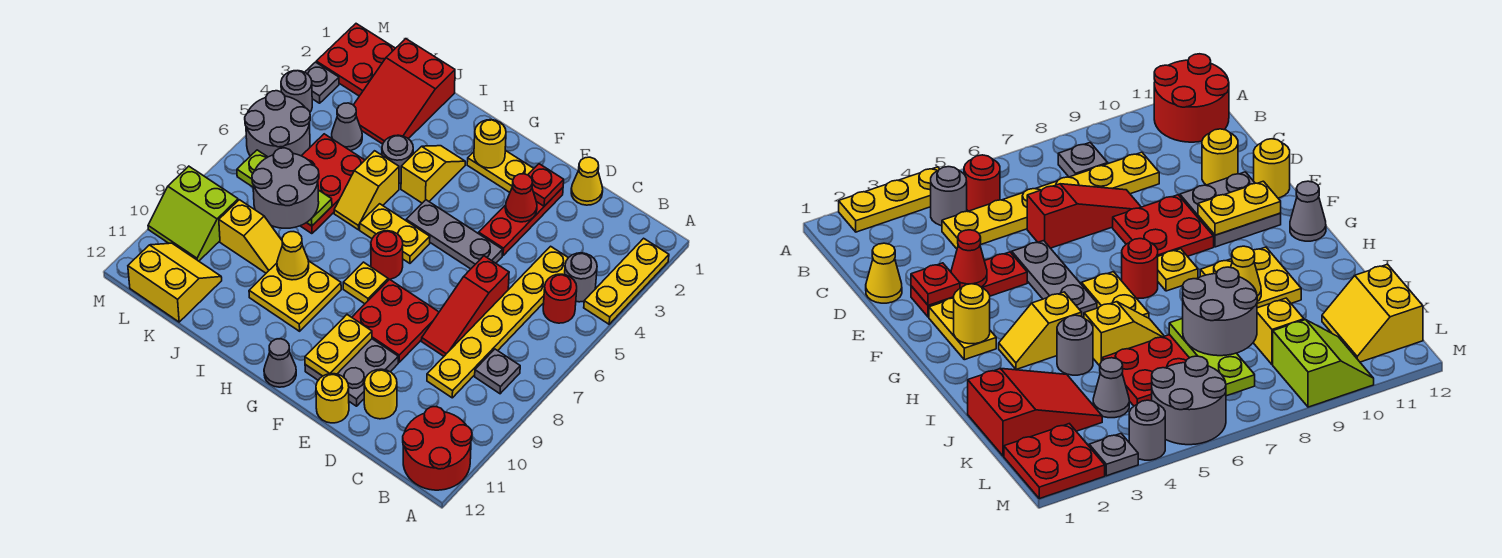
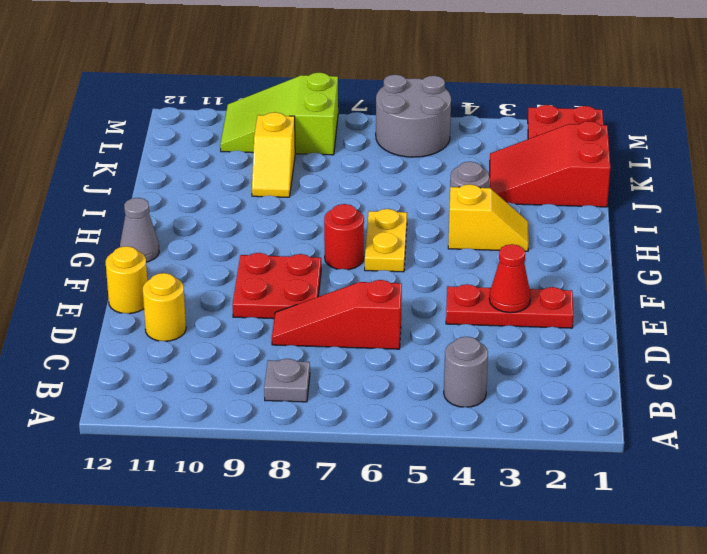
lime slope L8:M10 level 1 top 8 -> lime slope L9:M10 level 1 top 9
none -> yellow plate A2:A4 level 1
none -> red round brick A11:B12 level 1
none -> red round brick B5 level 1
none -> yellow plate C4:C9 level 1

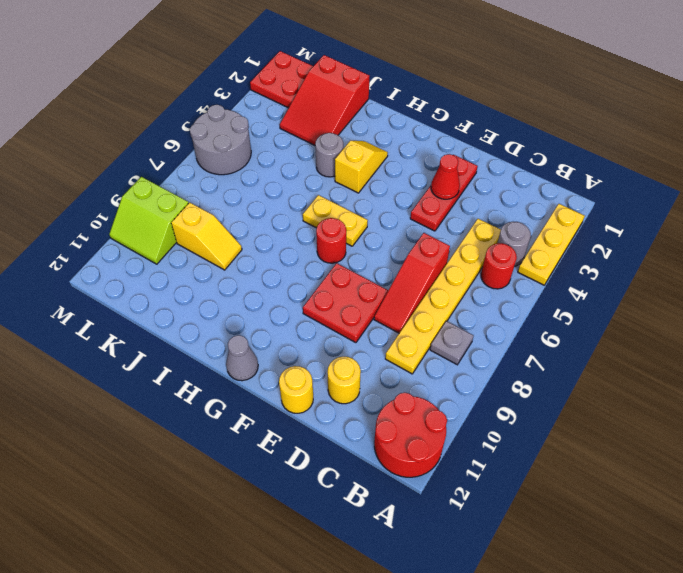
none -> yellow cone D1 level 1
none -> grey plate E5:G5 level 1
none -> grey plate E10:F11 level 1
none -> yellow plate F2:G2 level 1

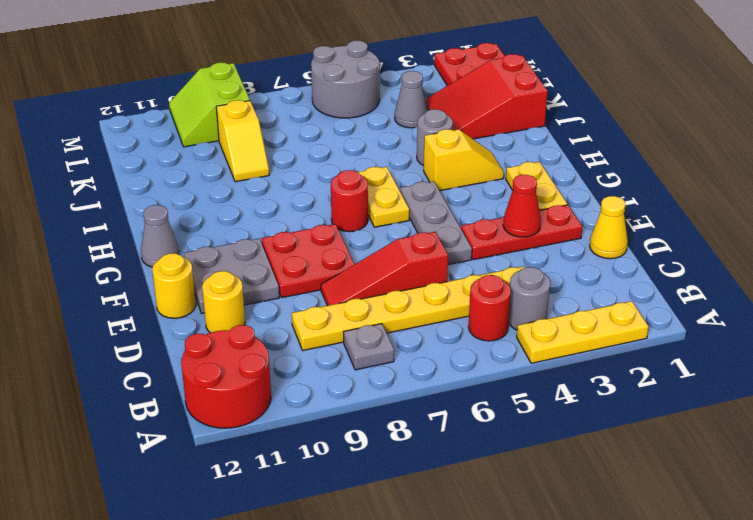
none -> yellow plate G8 level 1
none -> yellow plate H9:I10 level 1
none -> yellow slope I5:I6 level 1 top 5
none -> red plate J5:K7 level 1

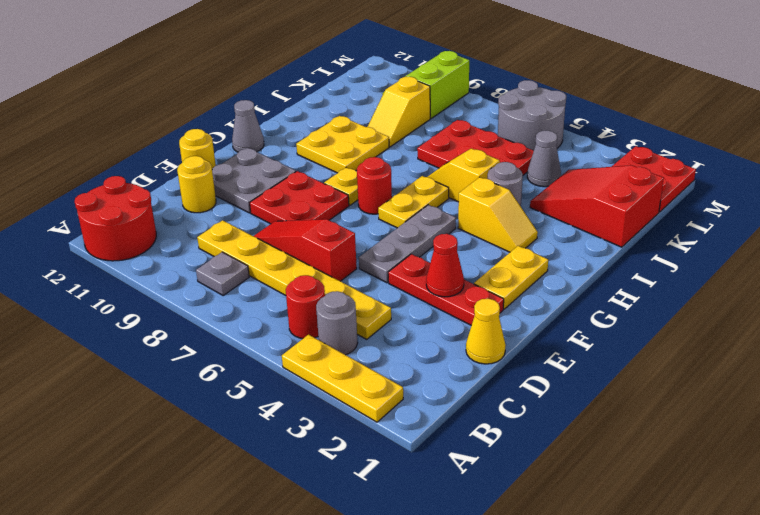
none -> yellow slope K11:L12 level 1 top 12
none -> grey plate M3 level 1
none -> grey round brick M4 level 1
none -> red plate E2 level 2

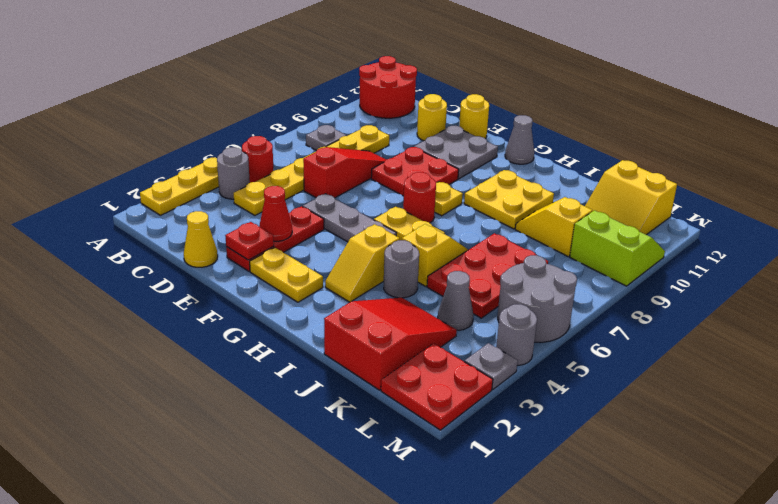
none -> yellow plate F10:F11 level 2
none -> yellow round brick G2 level 2
none -> yellow cone I9 level 2
none -> lime plate J7:L7 level 2

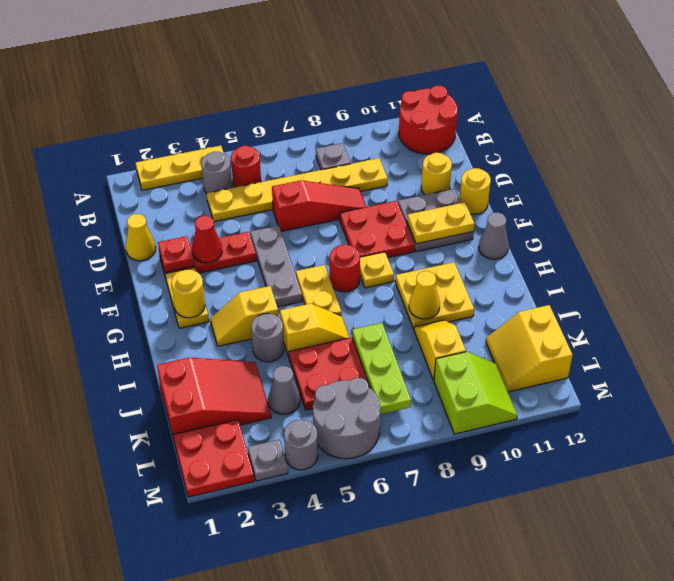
none -> grey round brick J7:K8 level 3

